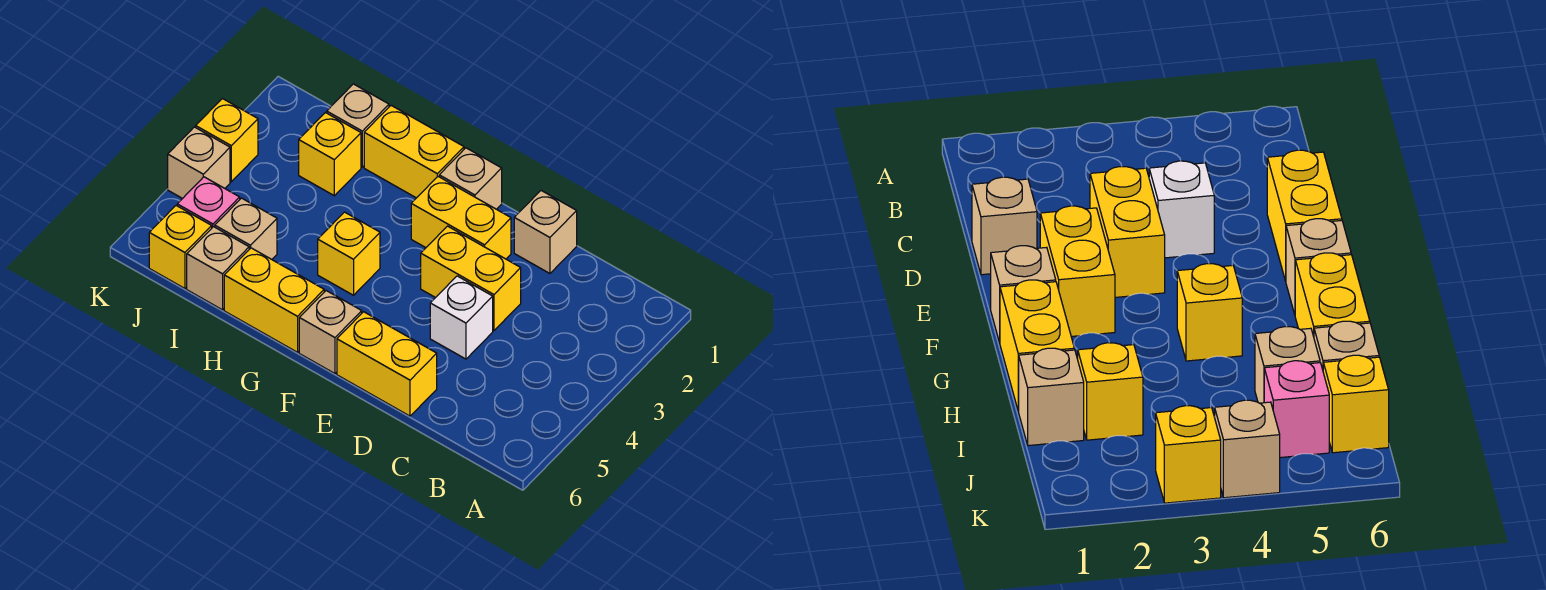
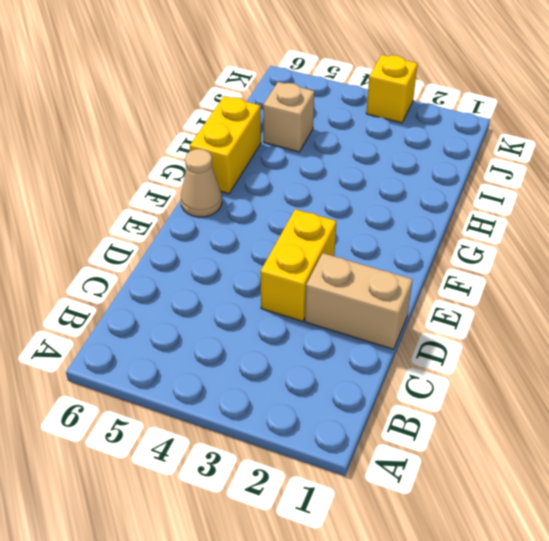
tan brick D1:D2 level 1 -> tan brick D1 level 1
tan cone F6 level 1 -> tan brick F6 level 1
none -> white brick D4 level 1
none -> yellow brick D6:E6 level 1
none -> yellow brick E2:F2 level 1

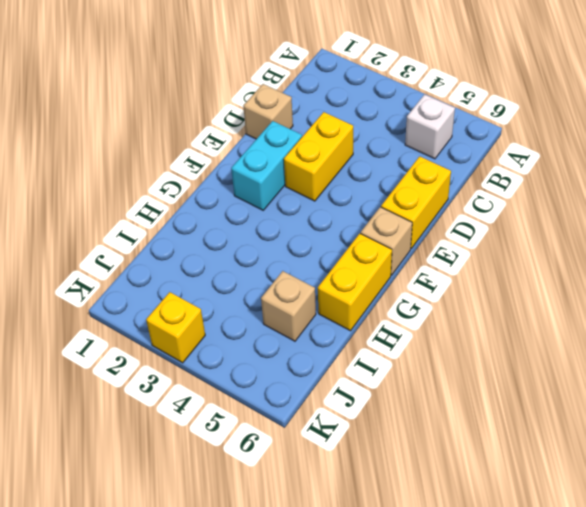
white brick B5 level 1 -> white brick D4 level 1
cyan brick E2:F2 level 1 -> yellow brick E2:F2 level 1
none -> tan brick F1 level 1
none -> yellow brick G1:H1 level 1
none -> yellow brick G4 level 1

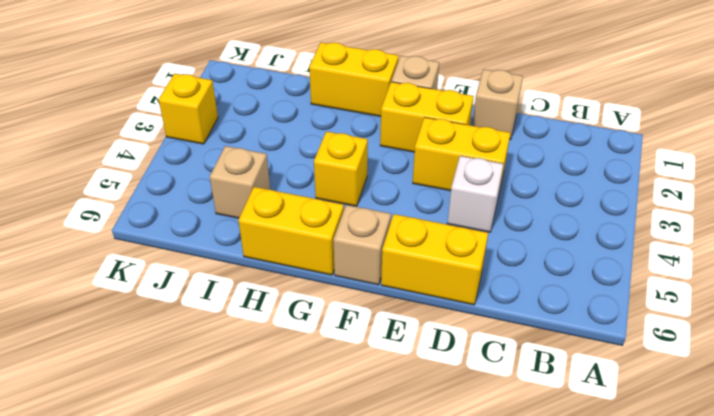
none -> tan brick I1 level 1
none -> yellow brick I2 level 1
none -> tan brick I6 level 1

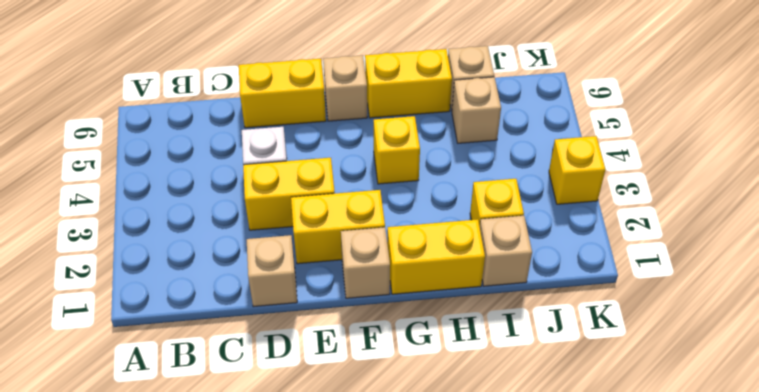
none -> pink brick J5 level 1
none -> yellow brick J6 level 1
none -> tan brick K4 level 1

